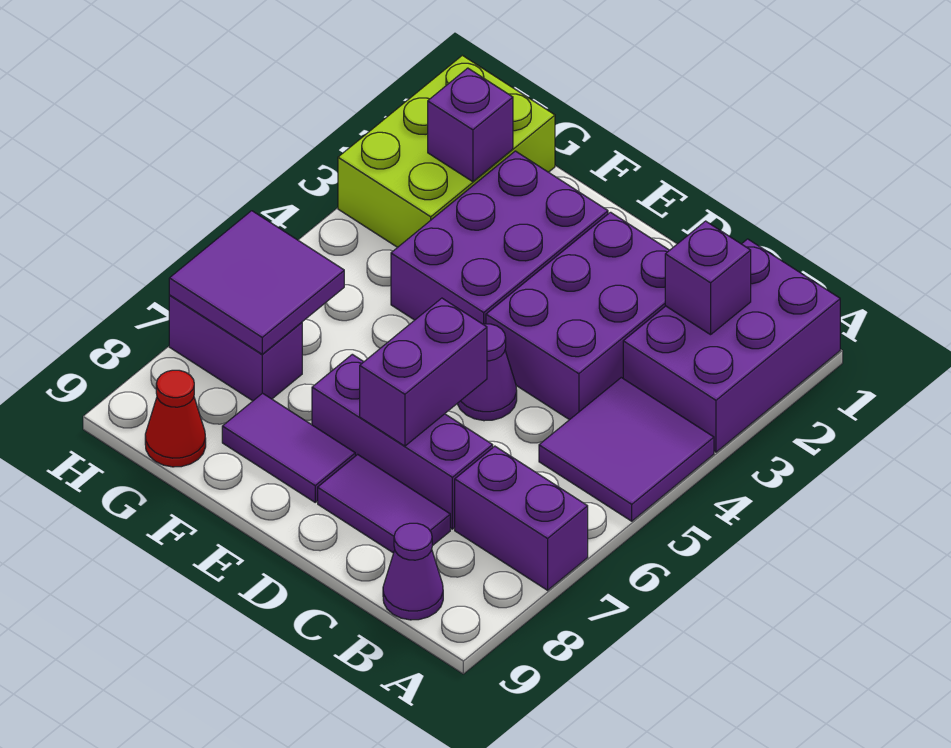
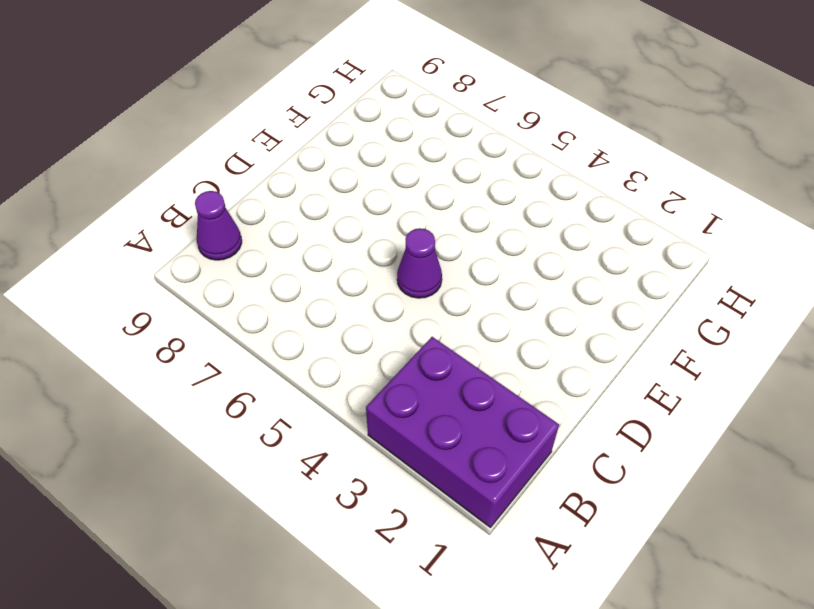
none -> purple tile A4:B5 level 1
none -> purple brick A7:B7 level 1
none -> purple brick C2:D4 level 1

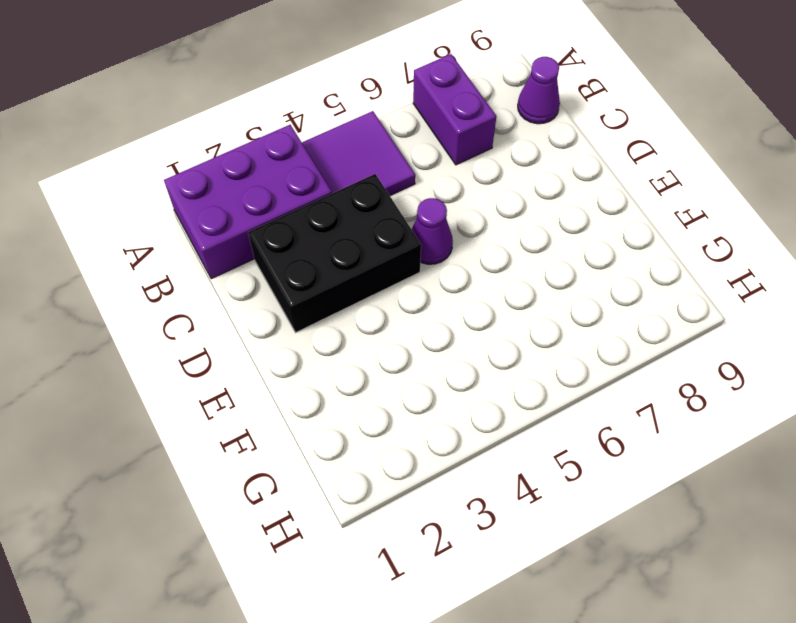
black brick C2:D4 level 1 -> purple brick C2:D4 level 1
none -> purple brick C7:E7 level 1
none -> purple tile C8:D8 level 1
none -> purple brick E2:F4 level 1

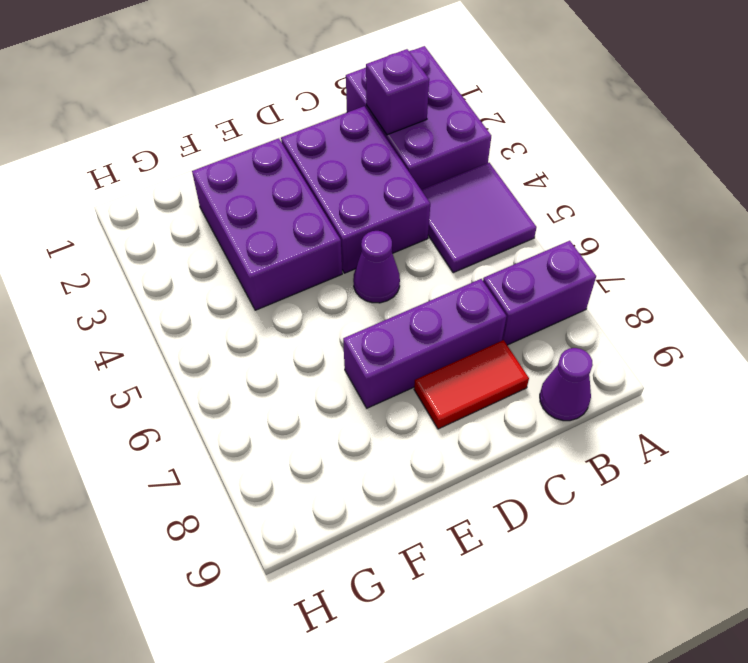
red tile C8:D8 level 1 -> purple tile C8:D8 level 1
none -> purple tile E8:F8 level 1
none -> lime brick G1:H3 level 1
none -> purple brick G7:H7 level 1

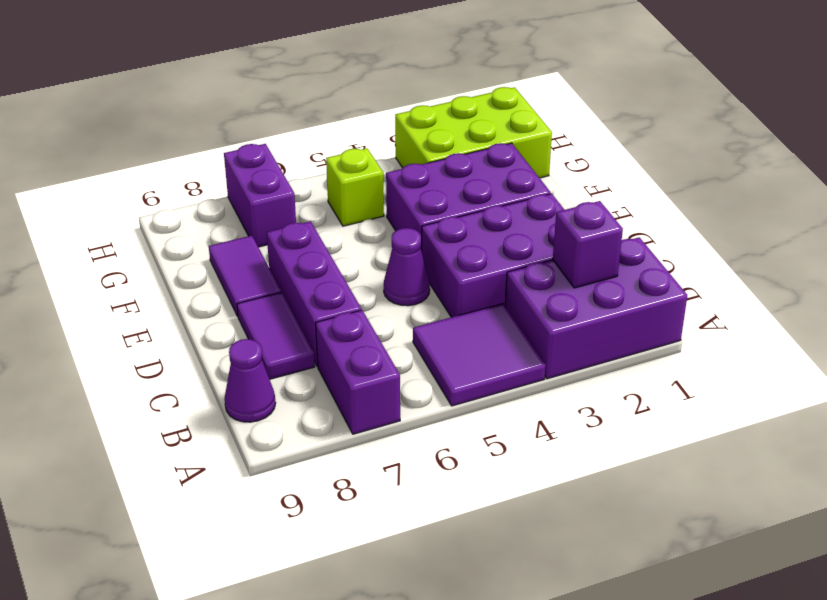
lime brick G5 level 1 -> none
none -> red cone G9 level 1
none -> purple brick D6:D7 level 2
none -> purple brick G2 level 2

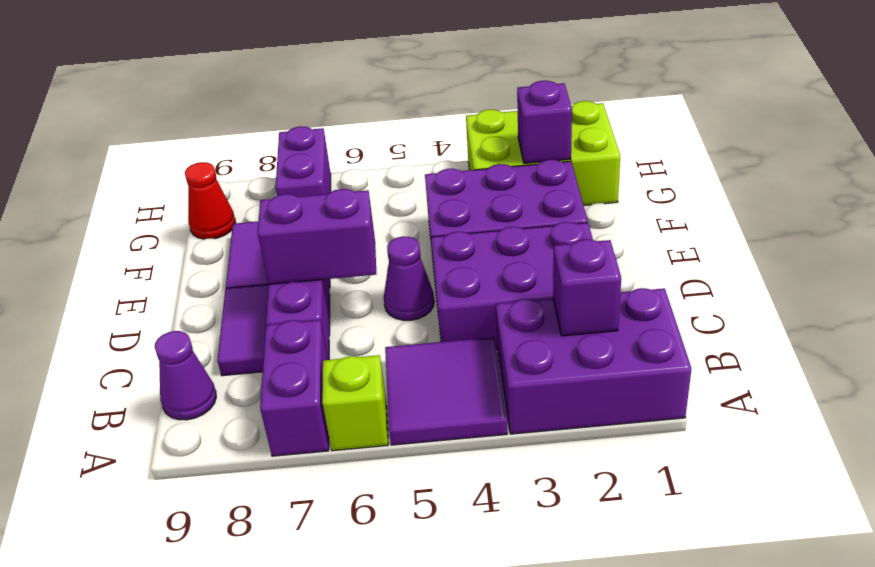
lime brick A6 level 1 -> none
none -> purple tile G6:H7 level 2

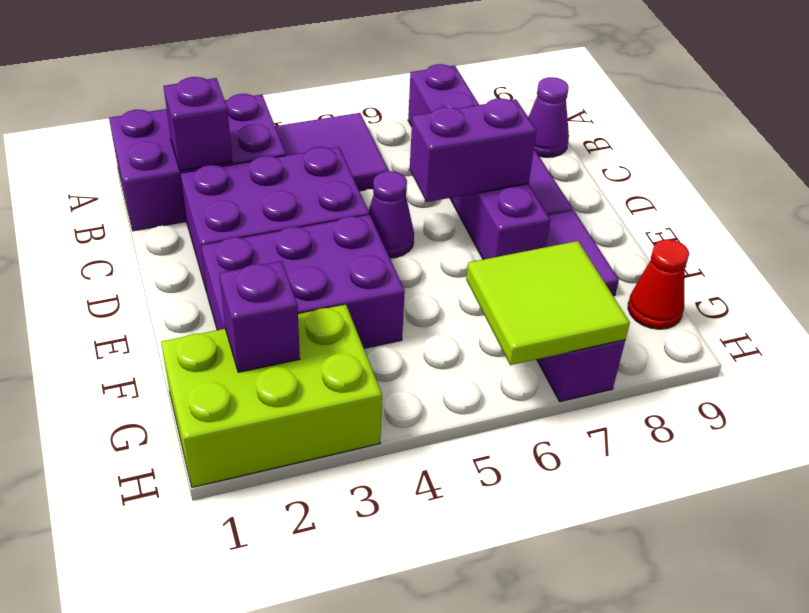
lime tile G6:H7 level 2 -> purple tile G6:H7 level 2

